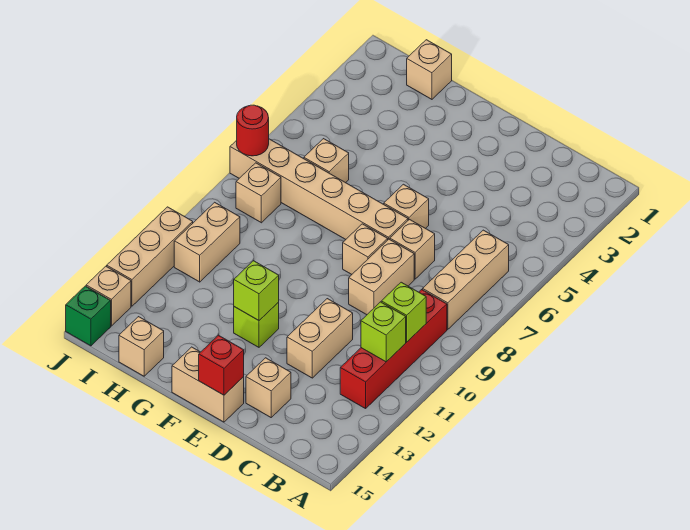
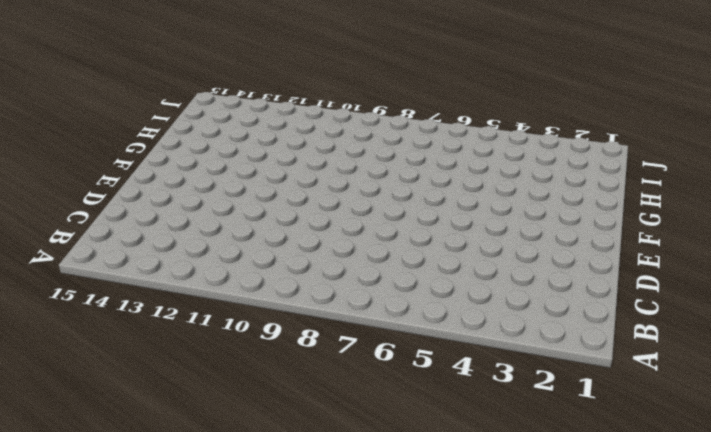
none -> tan brick B6:B8 level 1
none -> red brick B9:B12 level 1
none -> tan brick D7 level 1

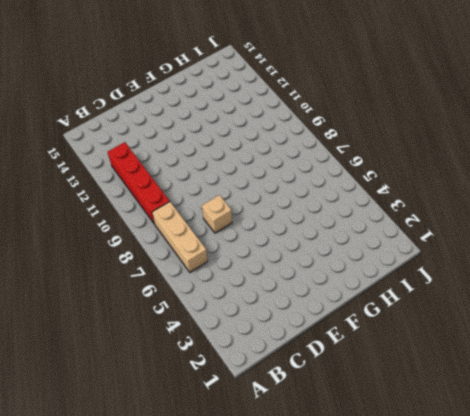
none -> tan brick D8:D9 level 1
none -> tan brick D11:D12 level 1
none -> tan brick D14 level 1

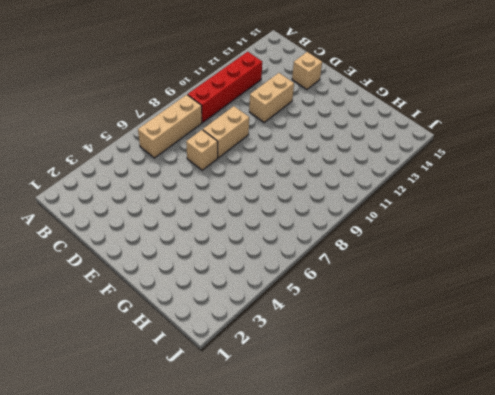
none -> tan brick E6 level 1
none -> tan brick E7:J7 level 1
none -> tan brick E8 level 1

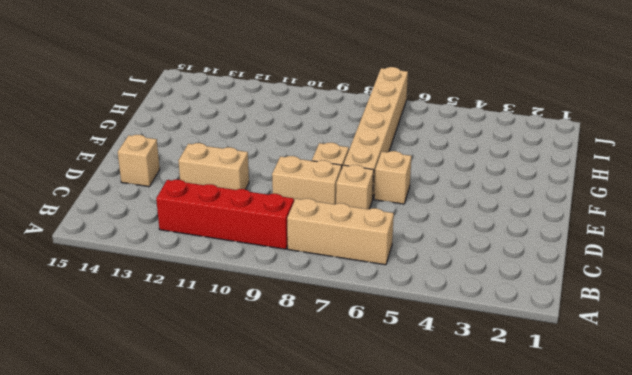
none -> tan brick E15:F15 level 1
none -> lime brick F12 level 1
none -> tan brick H1 level 1

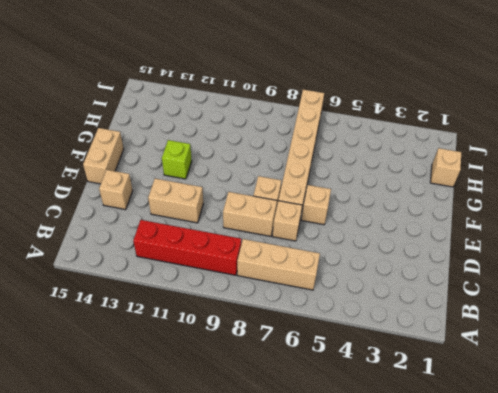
none -> tan brick H6 level 1
none -> tan brick H15 level 1
none -> tan brick I8 level 1

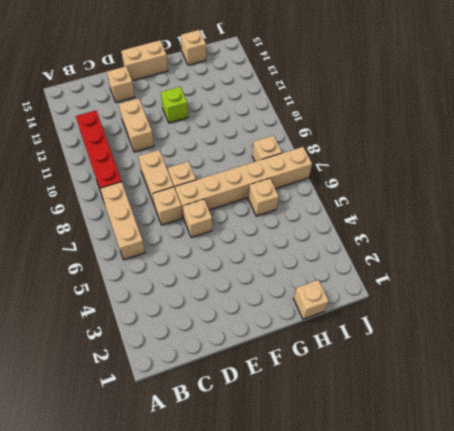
none -> tan brick I10:I11 level 1
none -> tan brick J11:J13 level 1
none -> tan brick J14 level 1

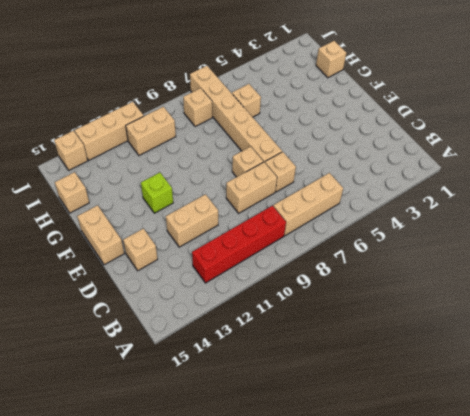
none -> tan brick E6 level 1
none -> green brick J15 level 1
none -> lime brick B10 level 2

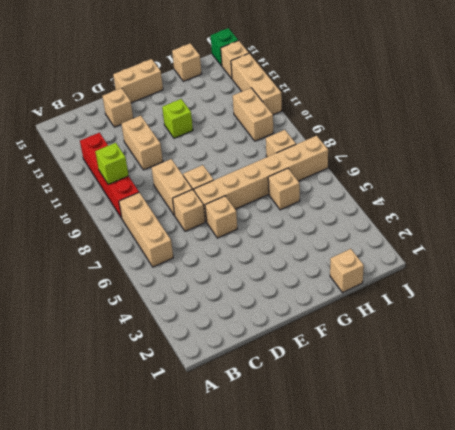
none -> lime brick B11 level 2
none -> red brick E15 level 2
none -> lime brick F12 level 2

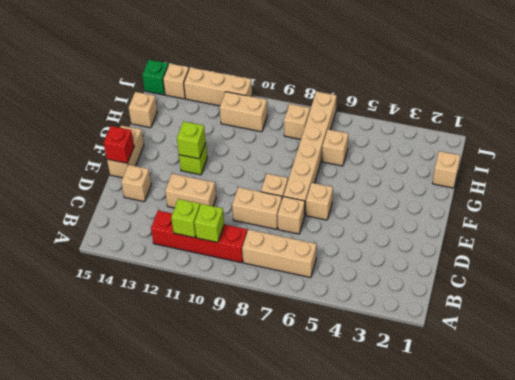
none -> red round brick J7 level 2

